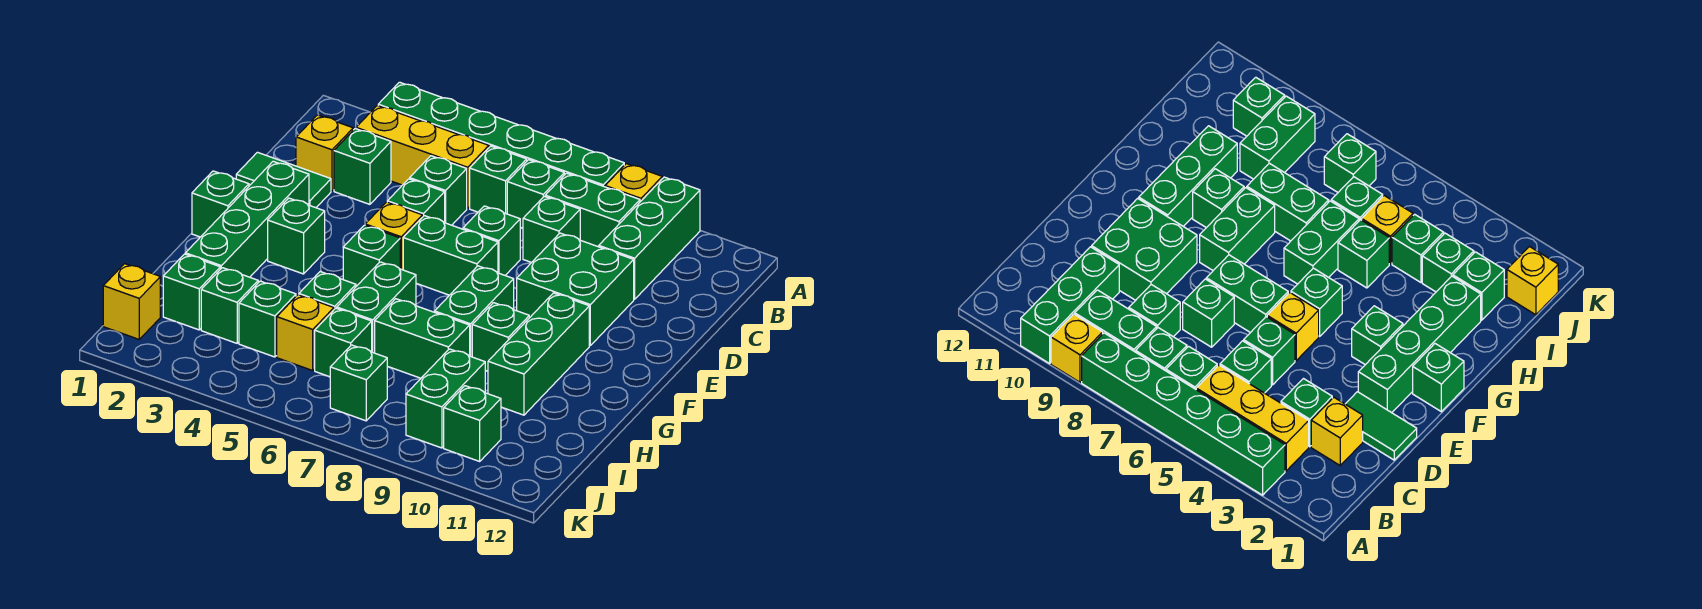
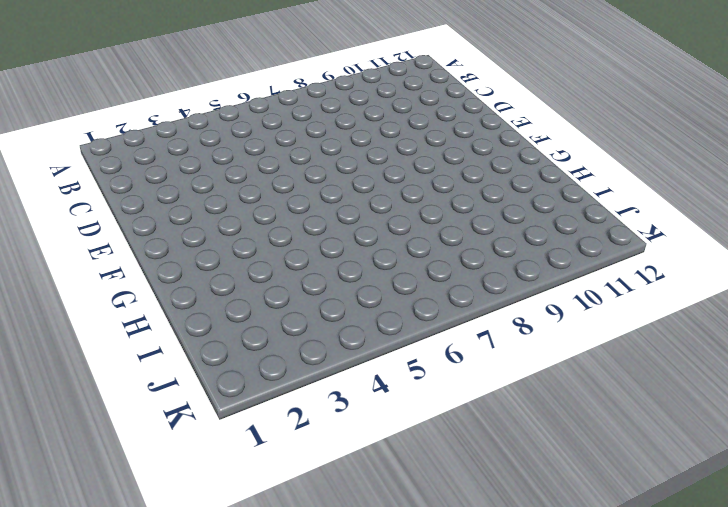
none -> green brick A3:A8 level 1
none -> yellow brick A9 level 1
none -> green brick A10:C10 level 1
none -> yellow brick B3:B5 level 1

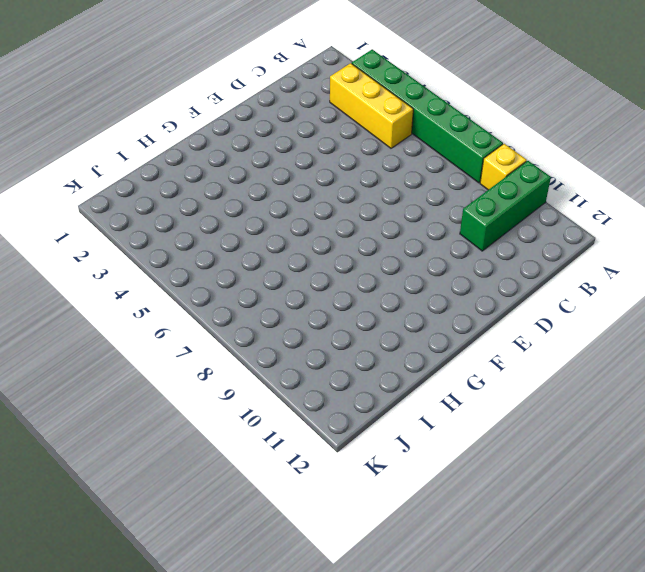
none -> green brick B6 level 1
none -> green brick B7 level 1
none -> green brick B8:B9 level 1
none -> yellow brick C2 level 1

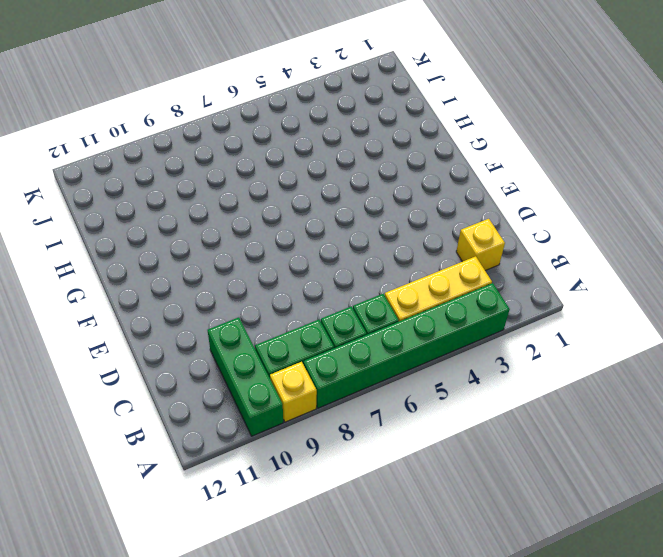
none -> green brick C3 level 1
none -> green brick C5 level 1
none -> green brick C8 level 1
none -> green tile D1:D2 level 1

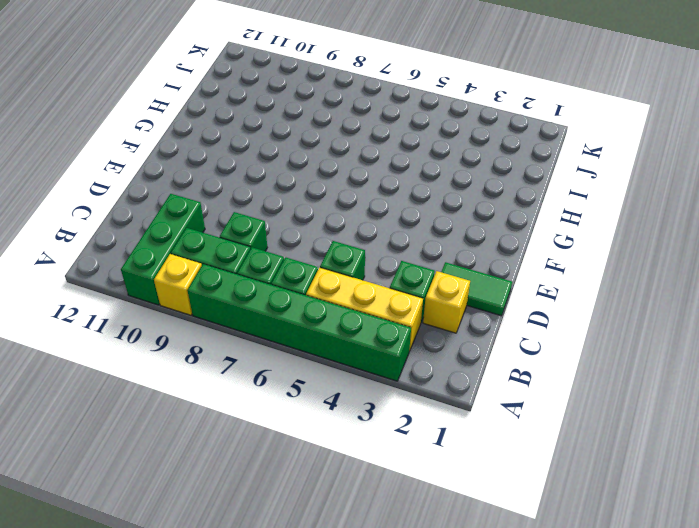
none -> green brick D5 level 1
none -> green brick D7 level 1
none -> green brick D9:E10 level 1
none -> green brick E2:H2 level 1

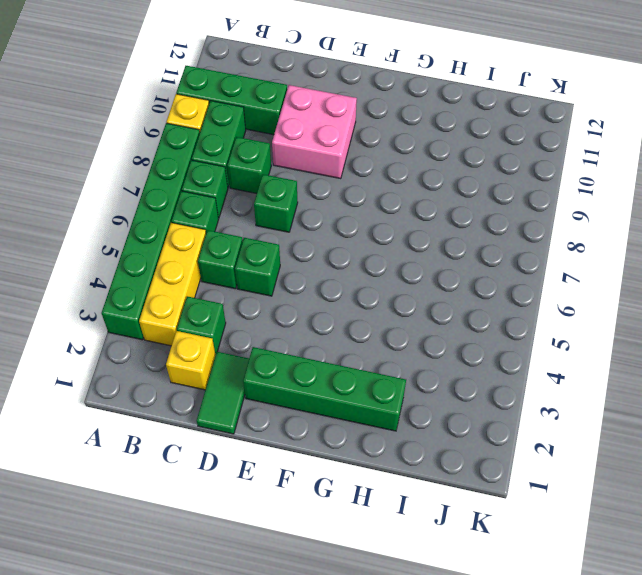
pink brick D9:E10 level 1 -> green brick D9:E10 level 1
none -> yellow brick E5 level 1
none -> green brick E6:E7 level 1
none -> green brick F1 level 1
none -> green brick F3 level 1

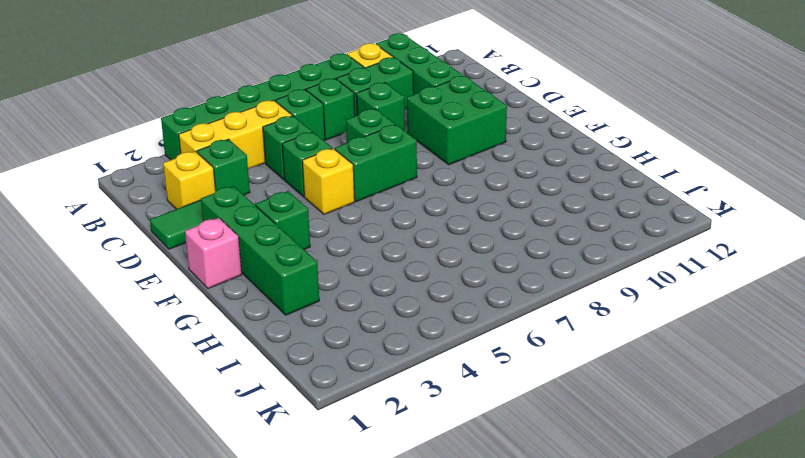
pink brick F1 level 1 -> green brick F1 level 1
none -> green brick F5 level 1
none -> green brick F8:G8 level 1
none -> green brick F10:H10 level 1
none -> green brick G6:H6 level 1

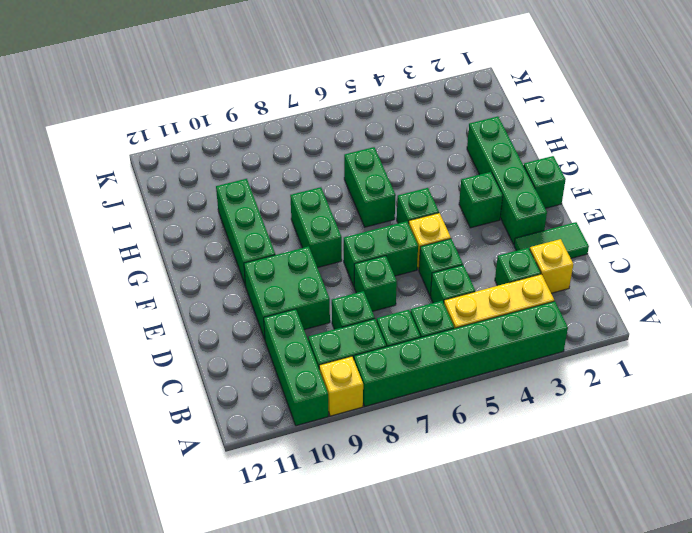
none -> green brick G9 level 1
none -> green brick H5 level 1
none -> green brick H7:H8 level 1
none -> green brick I2 level 1

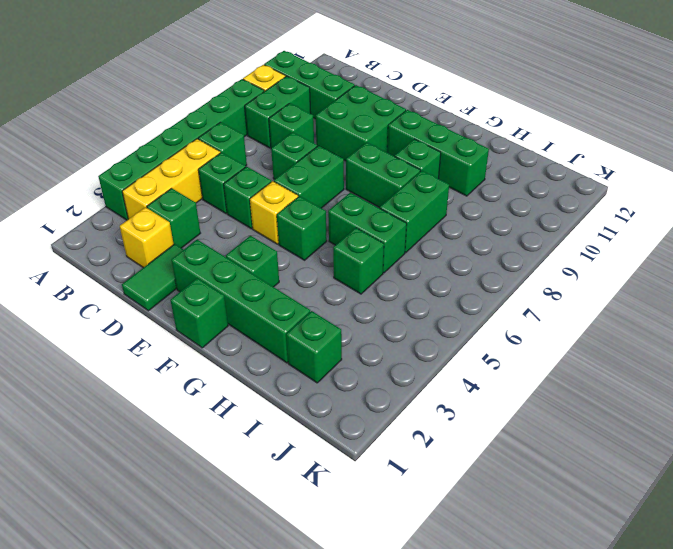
none -> green brick B7 level 1
none -> green brick I3 level 1
none -> green brick I4 level 1
none -> yellow brick I5 level 1

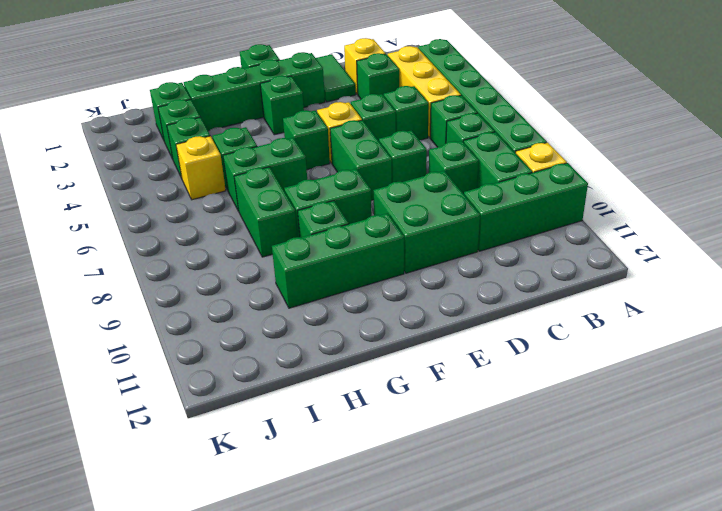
none -> green brick I6 level 1
none -> green brick I9:J9 level 1
none -> yellow brick J1 level 1
none -> green brick J7 level 1

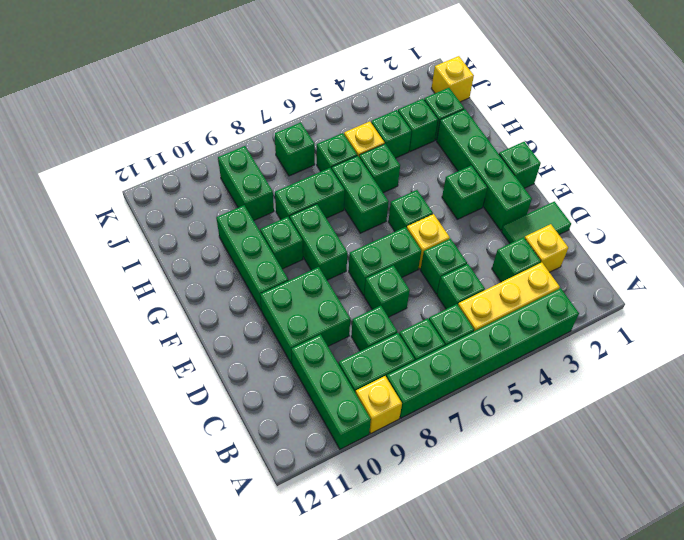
none -> green brick J10 level 1

